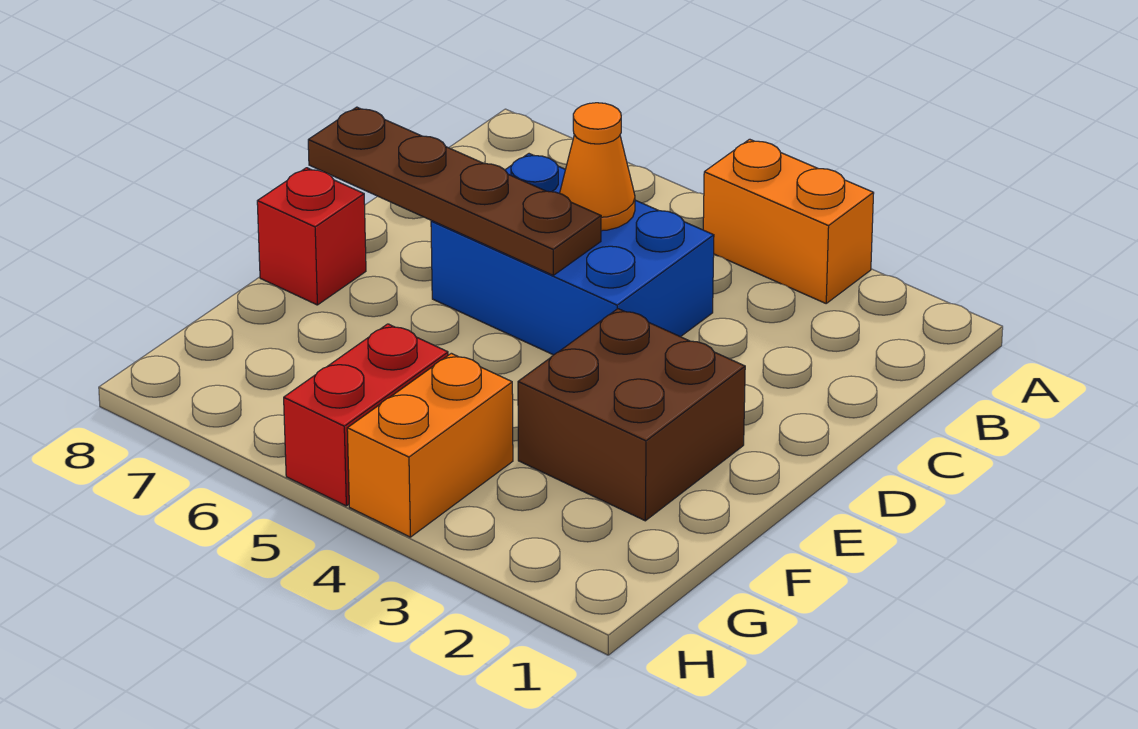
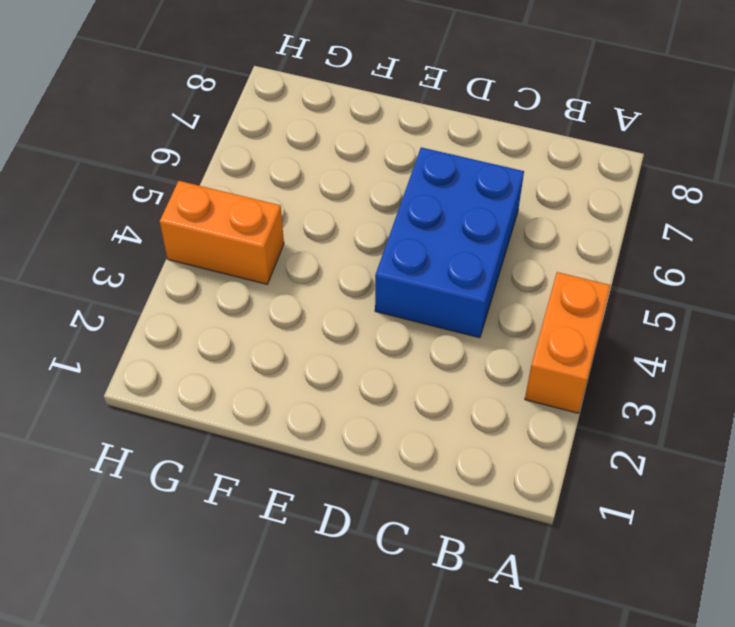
none -> brown brick E2:F3 level 1
none -> red brick E8 level 1

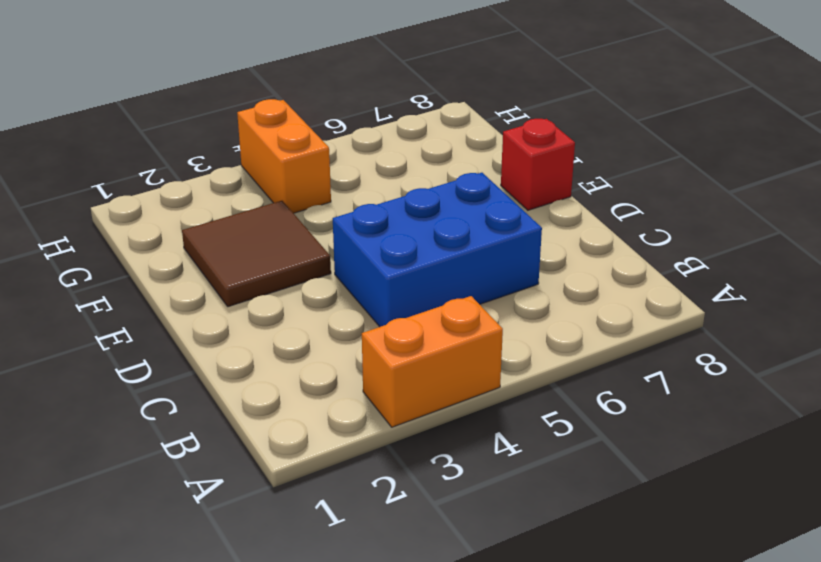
brown tile E2:F3 level 1 -> brown brick E2:F3 level 1
none -> red brick G5:H5 level 1
none -> orange cone C5 level 2

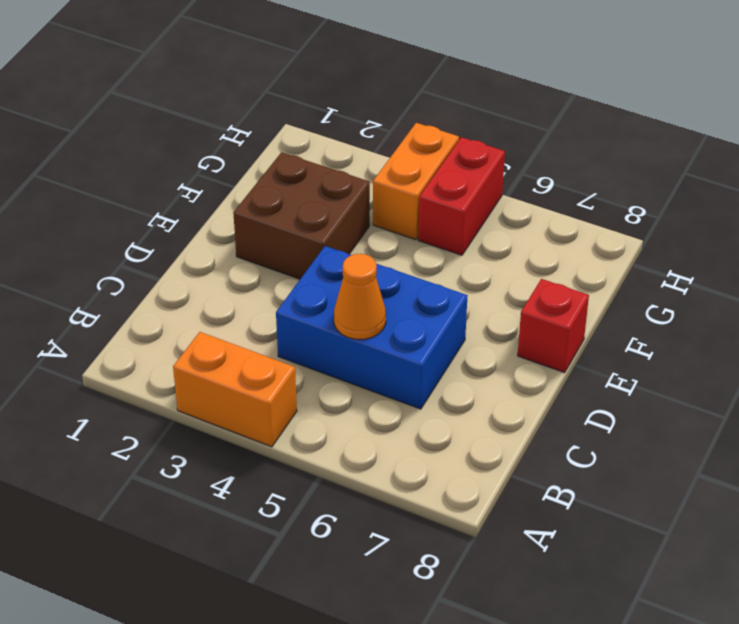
none -> brown plate D5:D8 level 2

